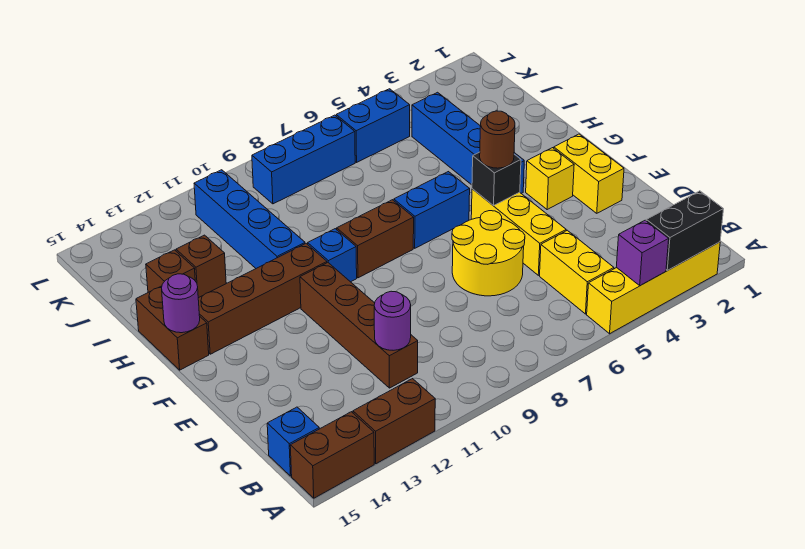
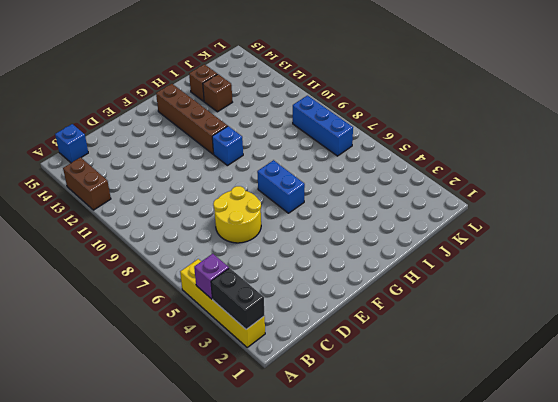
none -> brown brick A14:A15 level 1
none -> yellow brick B5:C5 level 1
none -> brown brick C11:F11 level 1

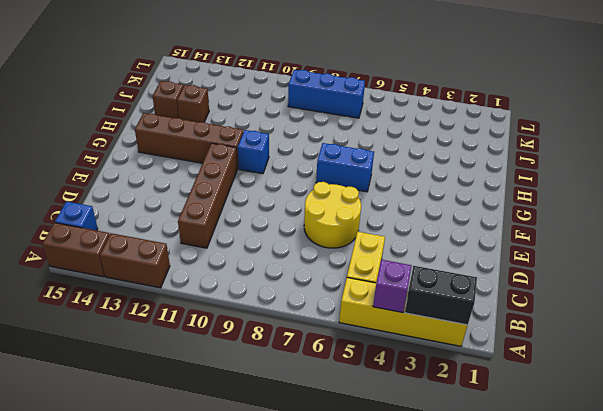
none -> yellow brick D5:F5 level 1
none -> yellow brick E2:F2 level 1
none -> yellow brick F3 level 1

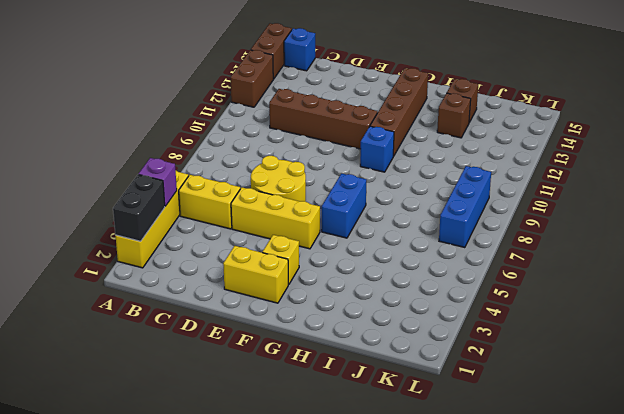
none -> blue brick G4:J4 level 1
none -> brown brick G8:G9 level 1
none -> brown brick G15:H15 level 1

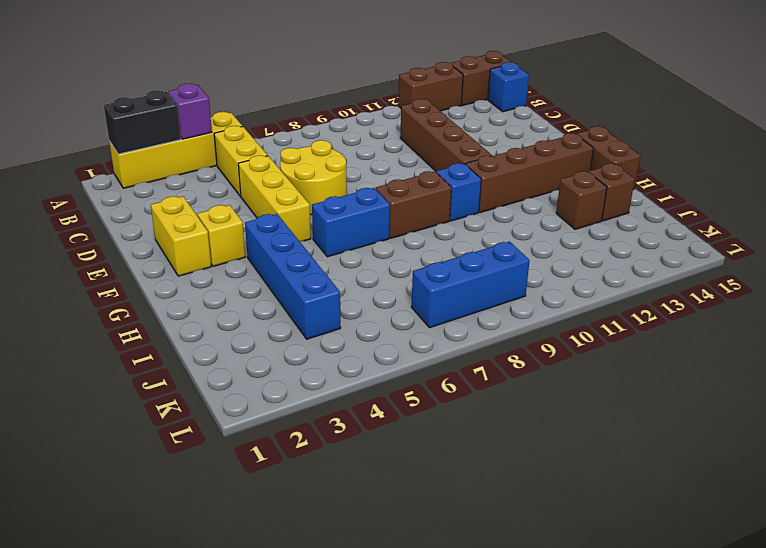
none -> blue brick H11:K11 level 1
none -> blue brick K5:K6 level 1
none -> purple round brick C11 level 2

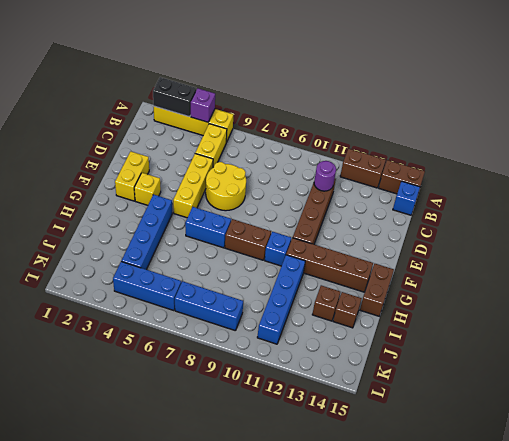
blue brick K4:K6 level 1 -> blue brick K5:K6 level 1
none -> black brick F5 level 2
none -> purple round brick G15 level 2
none -> brown round brick F5 level 3

